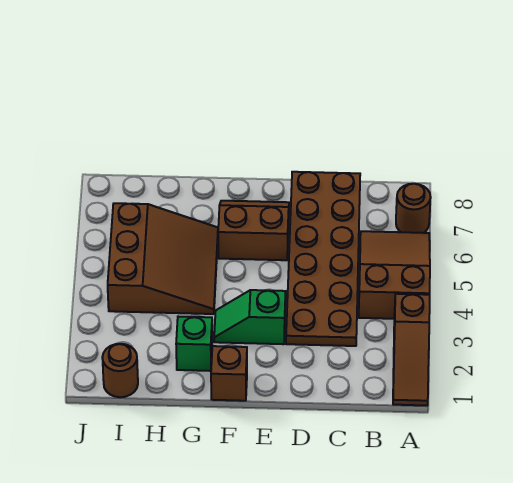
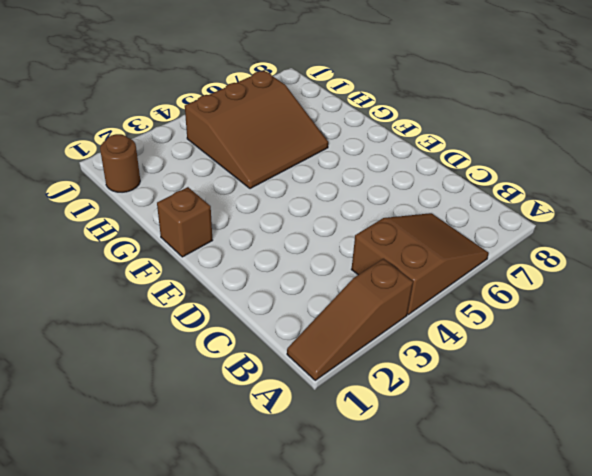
none -> brown round brick A7 level 1
none -> brown plate C3:D8 level 1

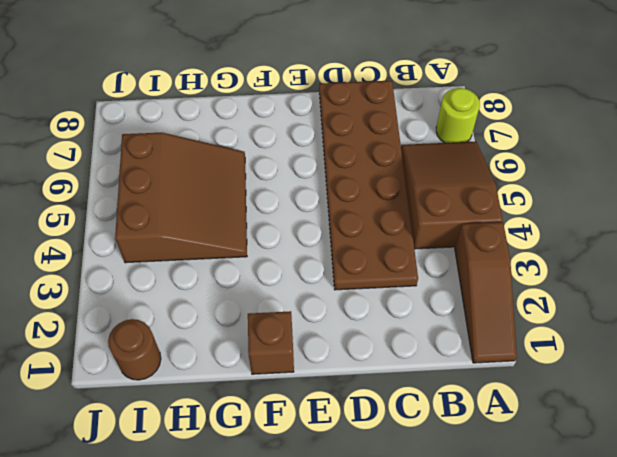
lime round brick A7 level 1 -> brown round brick A7 level 1
none -> green slope E3:F3 level 1 top E
none -> brown slope E6:F7 level 1 top 6

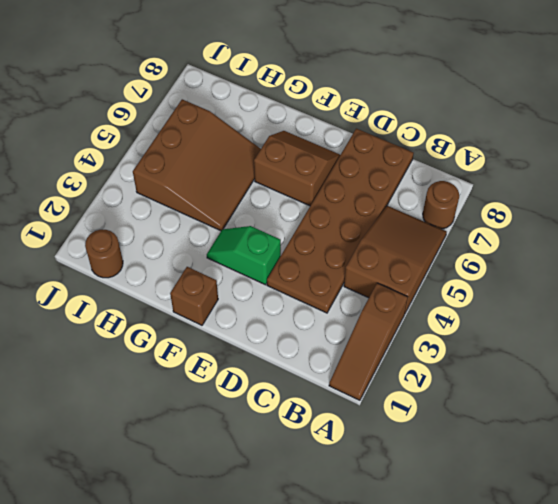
none -> green brick G2 level 1

